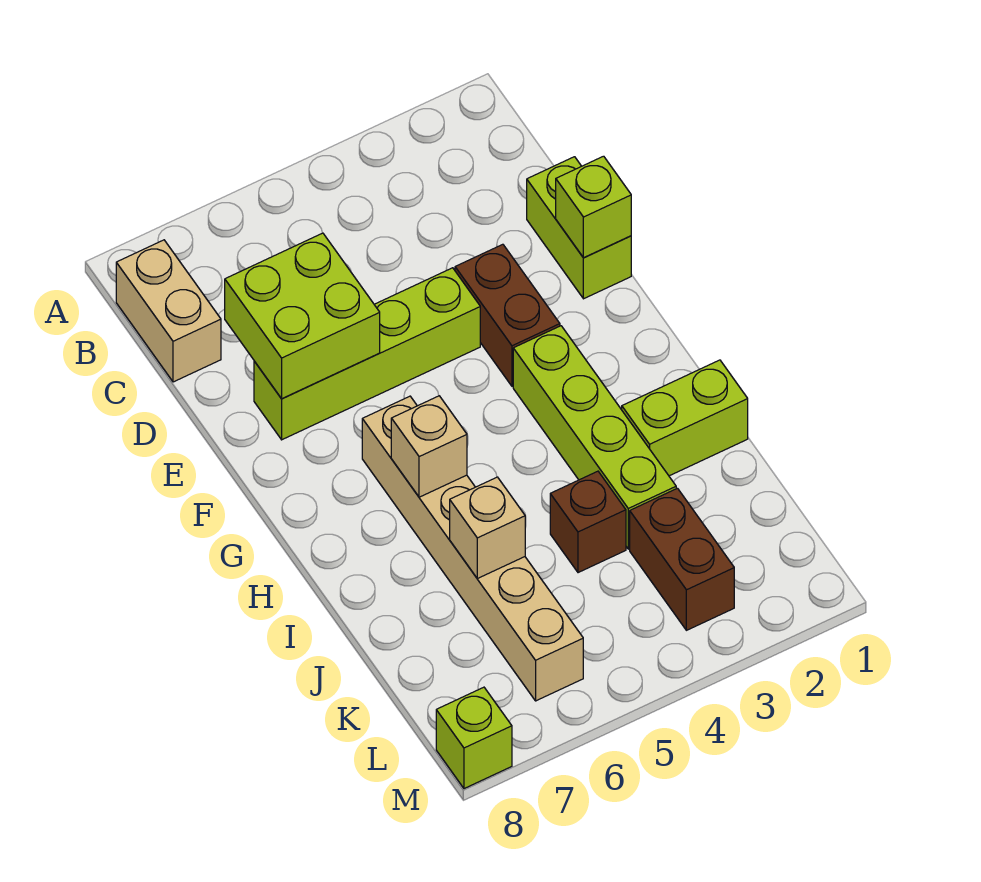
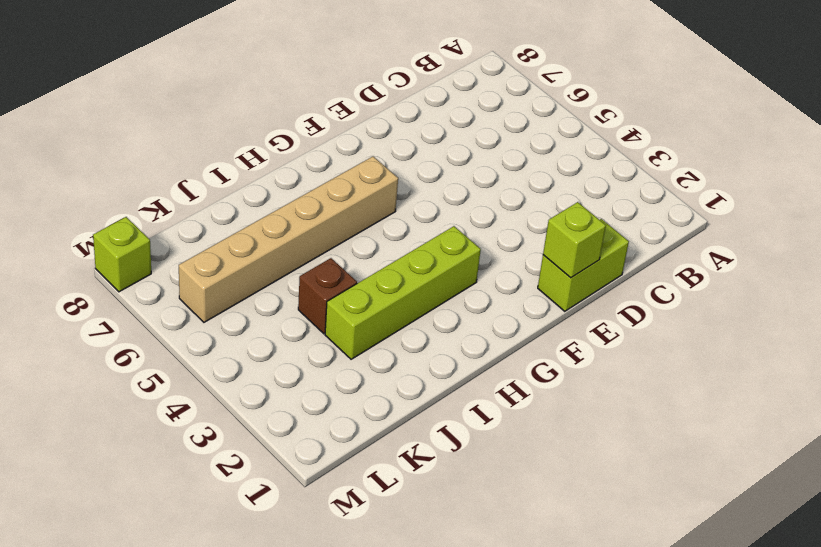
none -> tan brick B8:C8 level 1
none -> brown brick E3:F3 level 1
none -> lime brick E4:E7 level 1

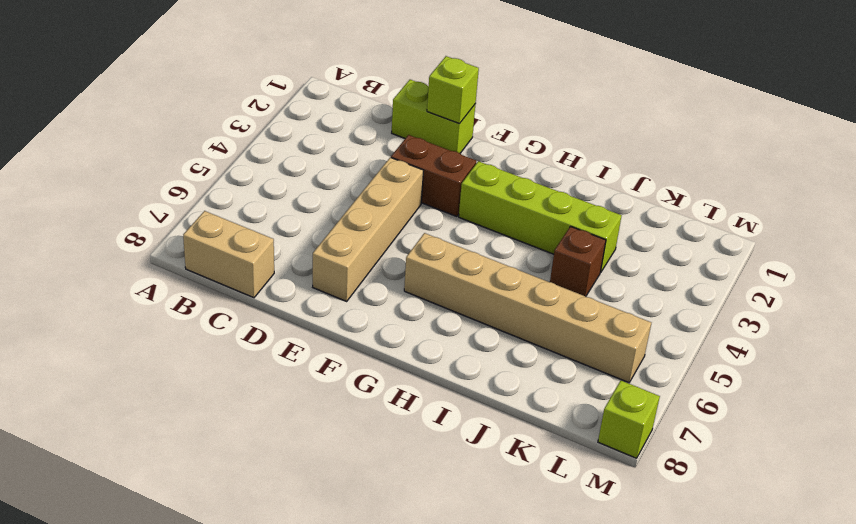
tan brick E4:E7 level 1 -> lime brick E4:E7 level 1
none -> lime brick I1:I2 level 1
none -> brown brick K3:L3 level 1
none -> lime brick D6:E7 level 2

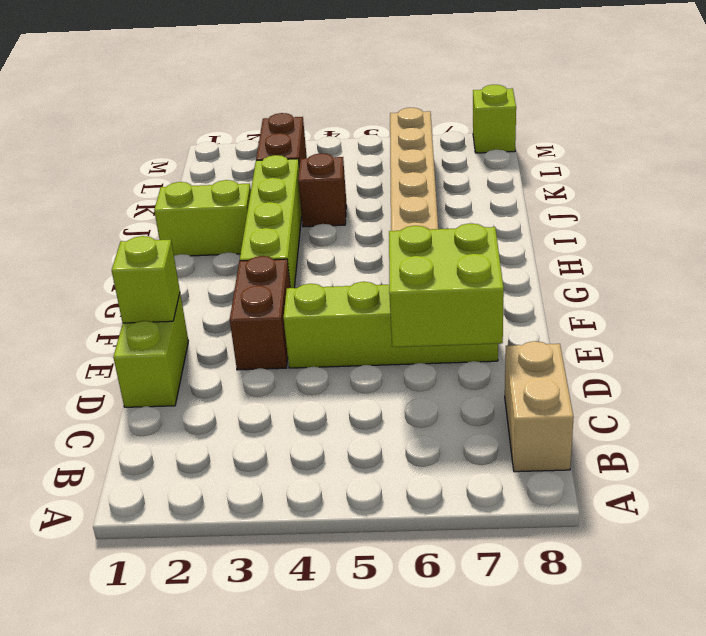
none -> tan brick H6 level 2
none -> tan brick J6 level 2

